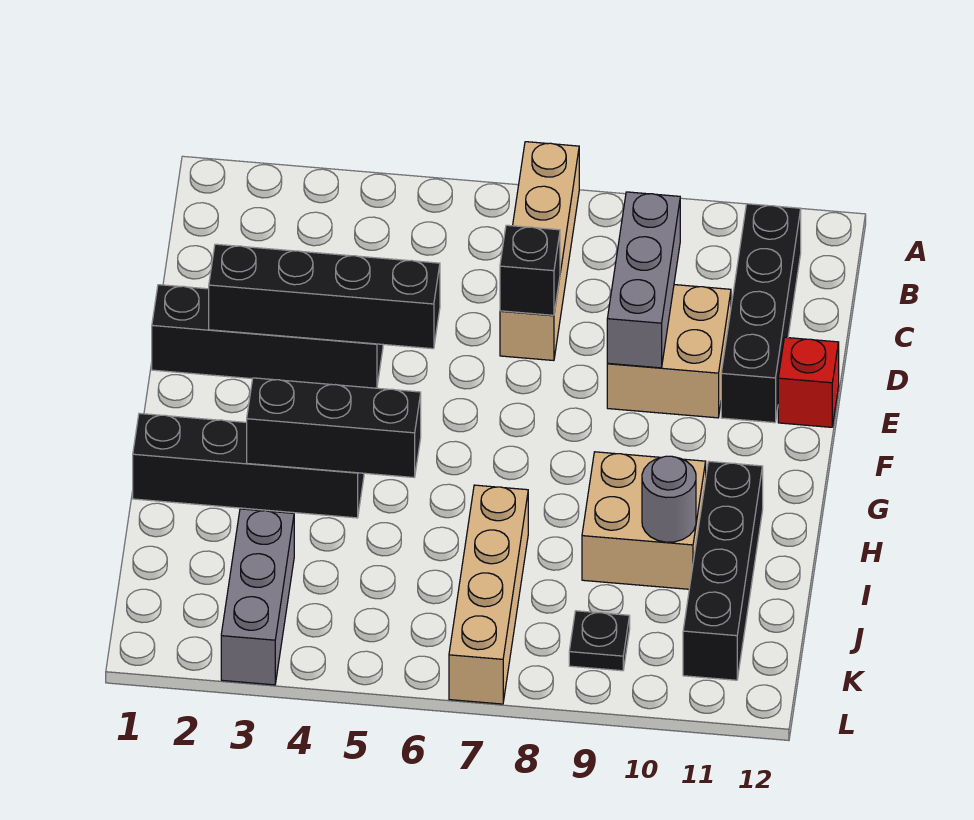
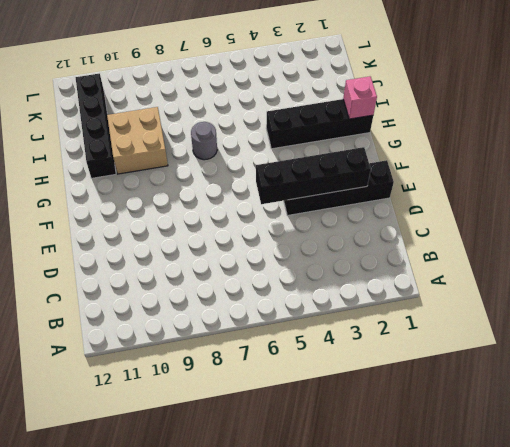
pink brick H1 level 2 -> none
grey round brick H7 level 1 -> grey round brick I10 level 2
none -> tan brick A7:D7 level 1
none -> black brick B11:E11 level 1
none -> tan brick D9:E10 level 1

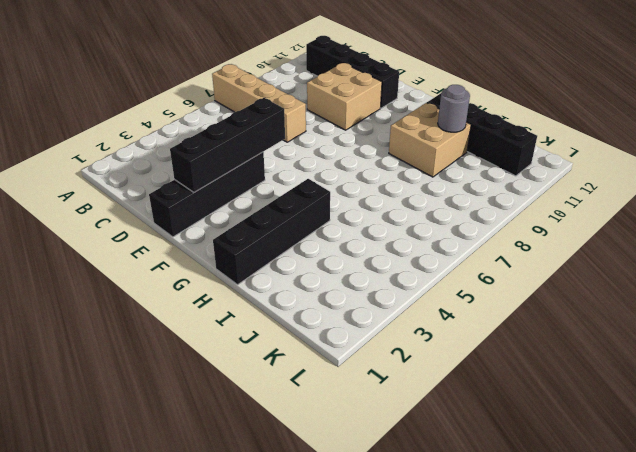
none -> red brick E12 level 1
none -> tan brick I7:L7 level 1
none -> grey brick J3:L3 level 1

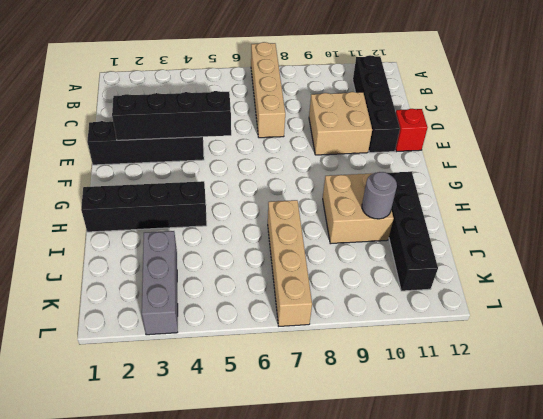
none -> black plate K9 level 1
none -> grey brick C9:E9 level 2
none -> black brick D7 level 2

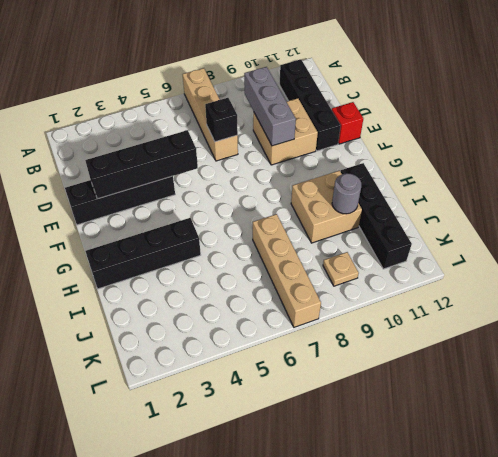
tan plate K9 level 1 -> black plate K9 level 1
none -> grey brick J3:L3 level 1
none -> black brick H3:H5 level 2

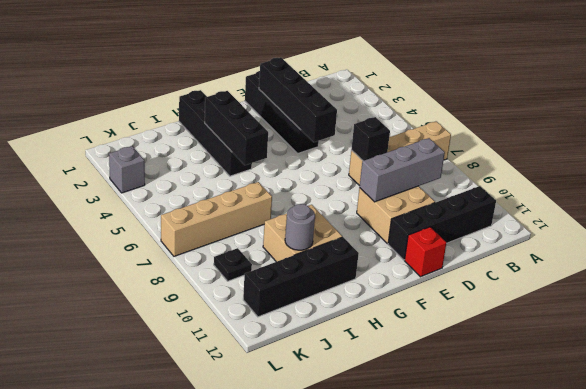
grey brick L3 level 1 -> grey brick J3:L3 level 1

